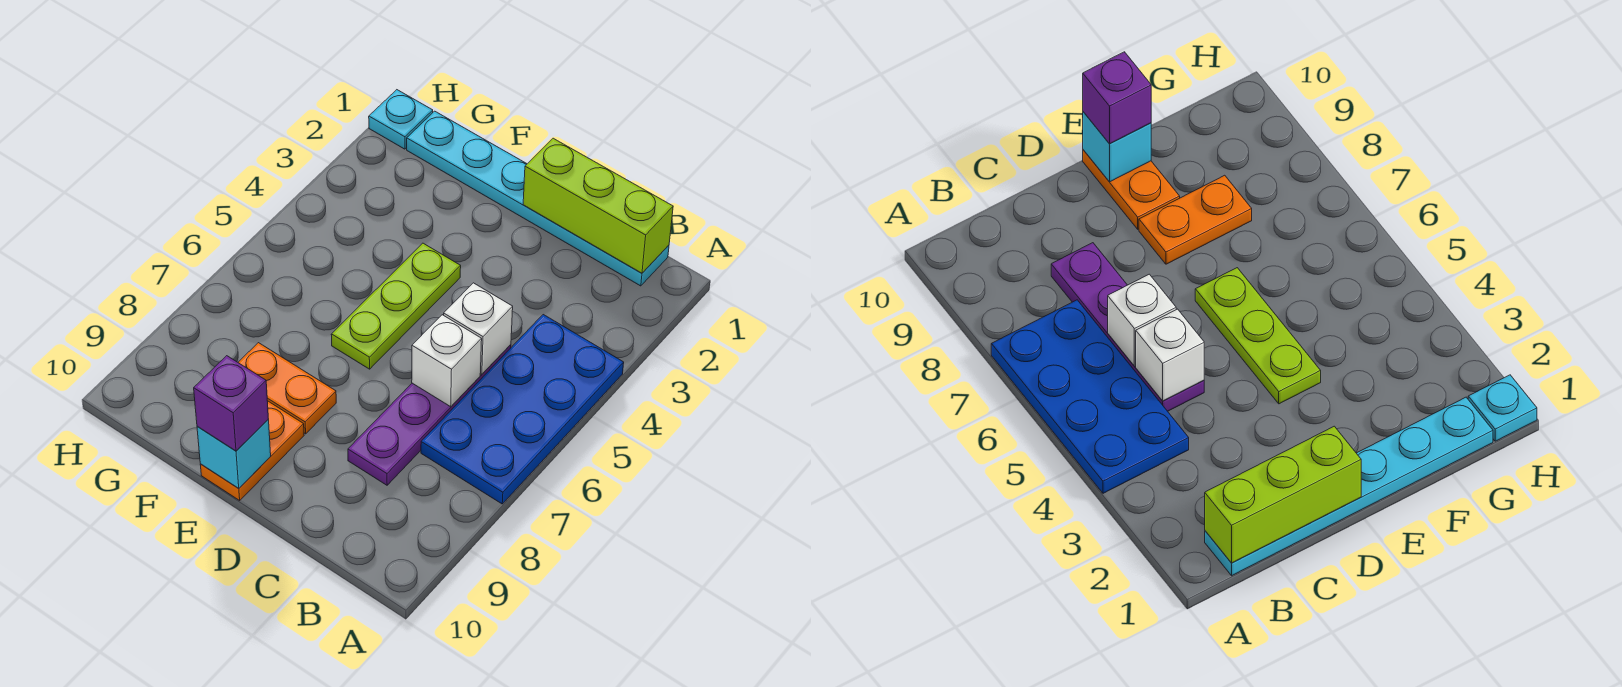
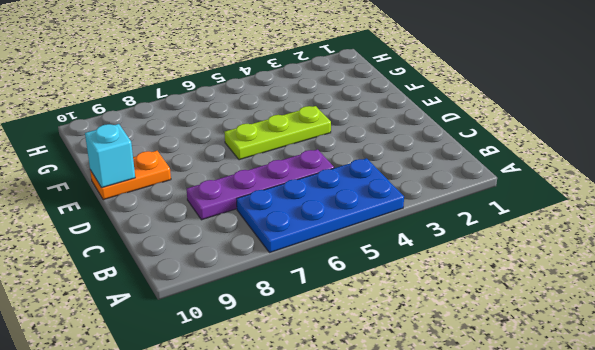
none -> cyan plate B1:G1 level 1
none -> orange plate E8:F8 level 1
none -> cyan plate H1 level 1

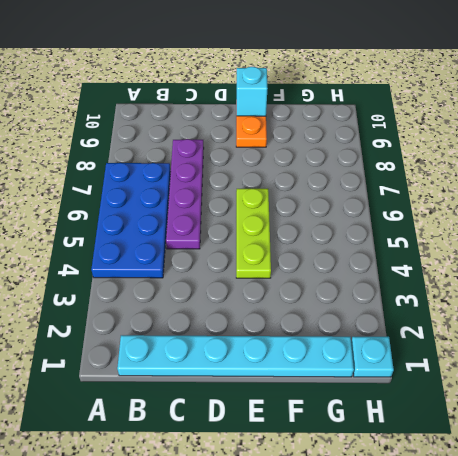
none -> orange plate E8:F8 level 1
none -> lime brick B1:D1 level 2
none -> white brick C5 level 2

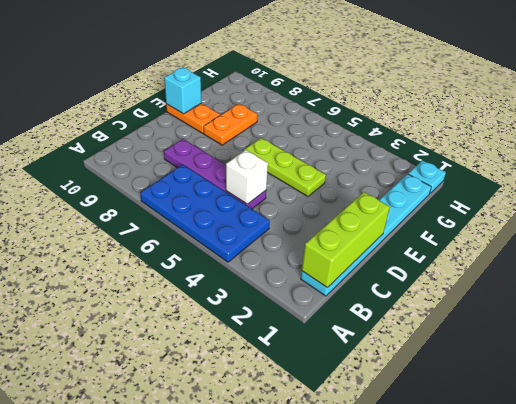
none -> white brick C6 level 2
none -> purple brick E10 level 3

